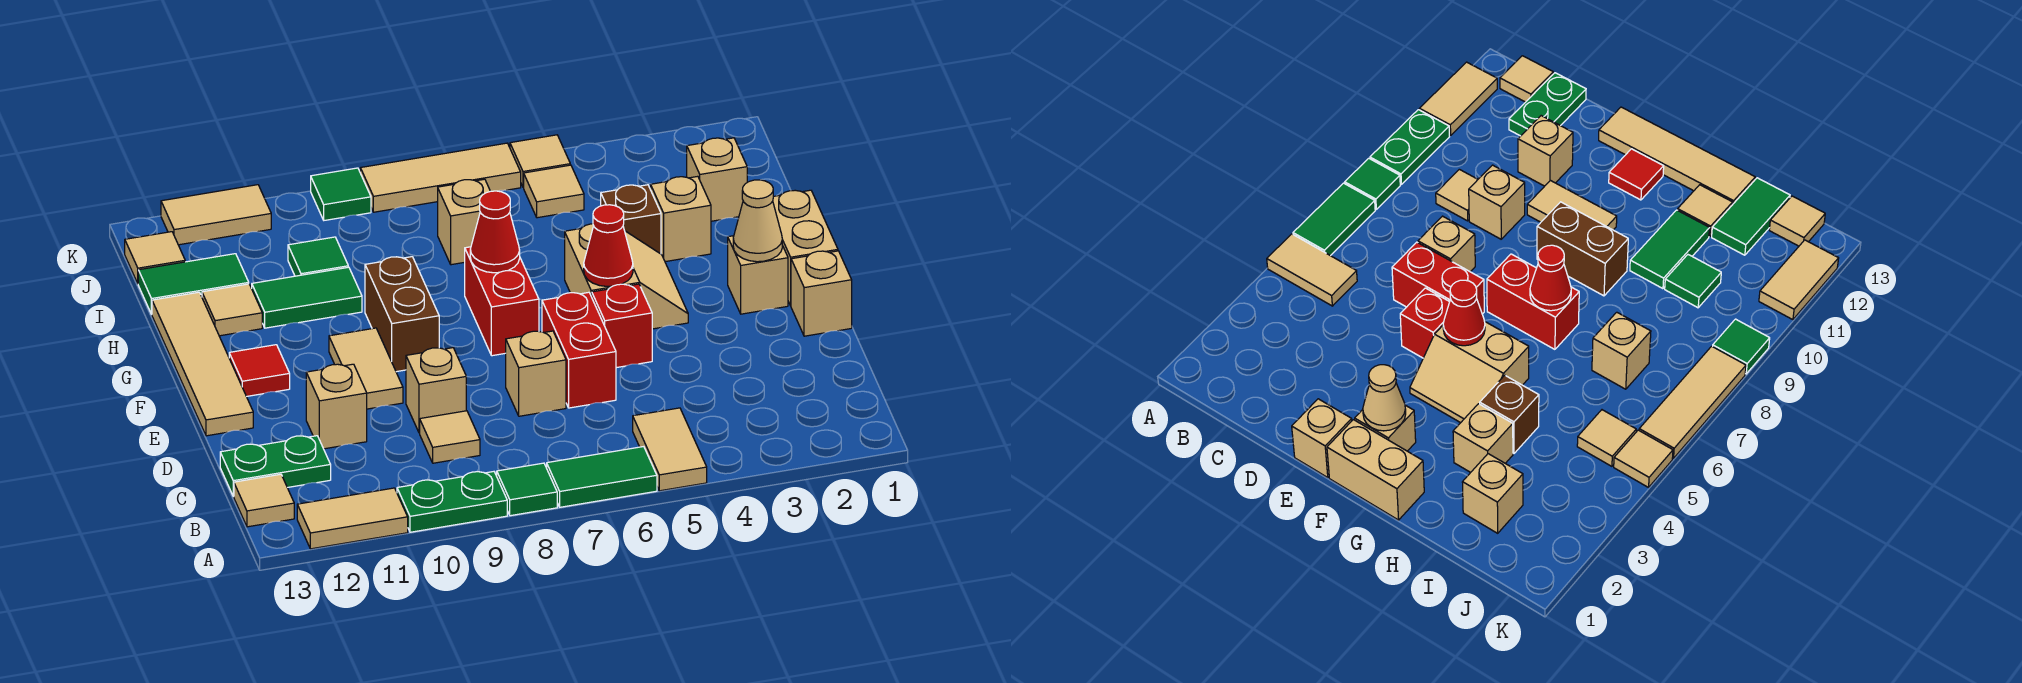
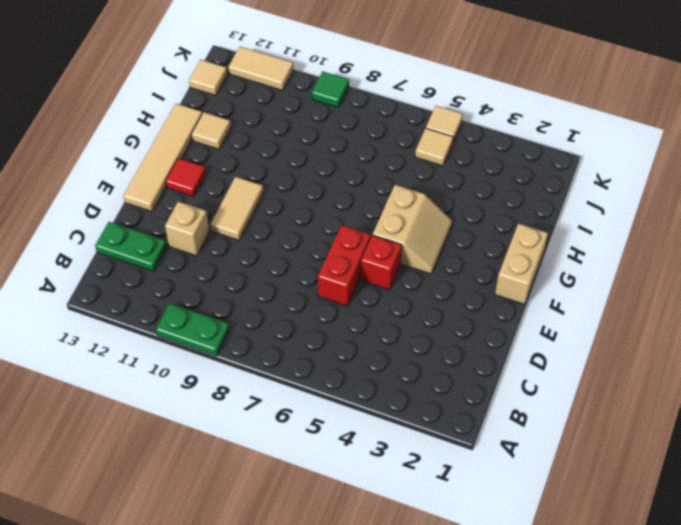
none -> tan tile A5:B5 level 1
none -> green tile A6:A7 level 1
none -> green tile A8 level 1
none -> tan tile A11:A12 level 1

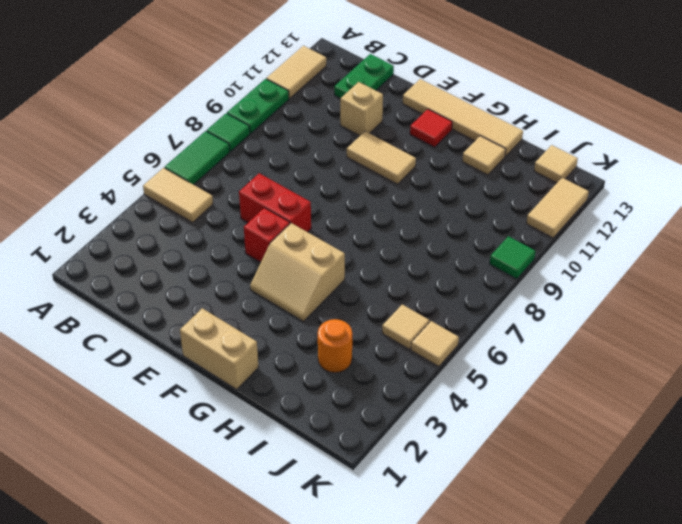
orange round brick I3 level 1 -> none
none -> tan tile B13 level 1
none -> tan tile C9 level 1
none -> tan brick D7 level 1
none -> tan brick D9 level 1

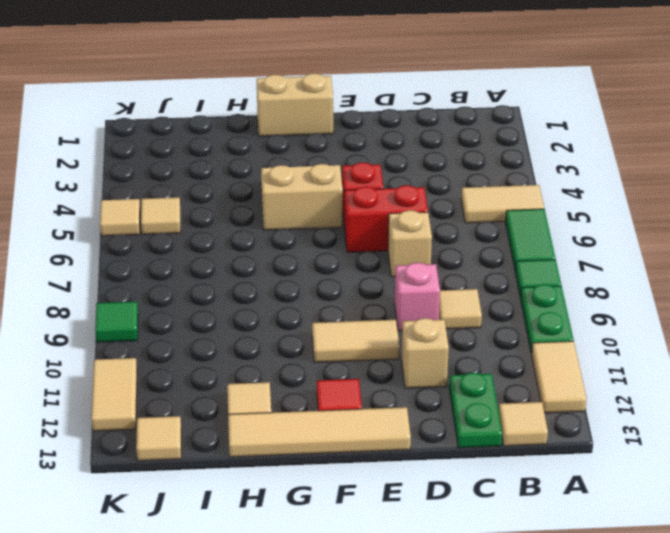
pink brick D9 level 1 -> tan brick D9 level 1
none -> tan brick E1 level 1
none -> tan brick F2 level 1
none -> red brick F7:G7 level 1
none -> brown brick F9:G9 level 1

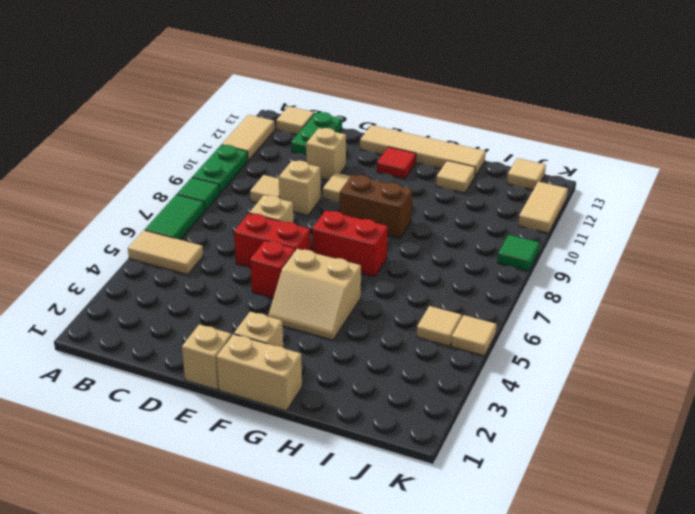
none -> tan brick H3 level 1
none -> brown brick H4 level 1
none -> green tile H10:H11 level 1
none -> tan brick I2 level 1

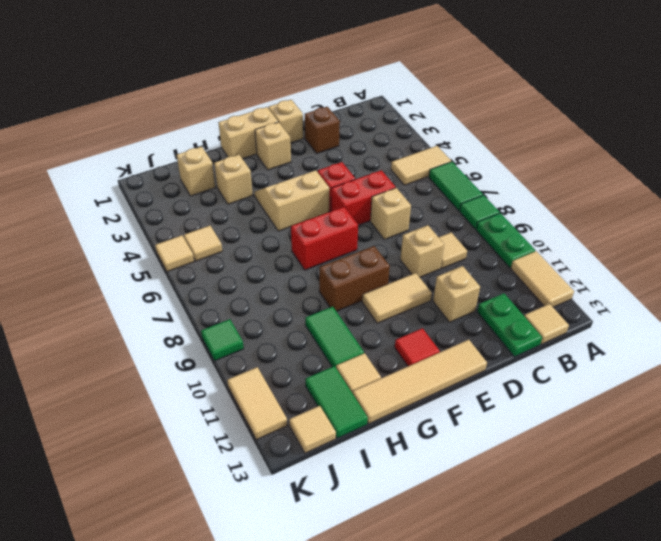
brown brick D2 level 1 -> brown brick H4 level 1
none -> tan brick I7 level 1
none -> green tile I10 level 1
none -> tan tile K6:K8 level 1
none -> tan cone F2 level 2

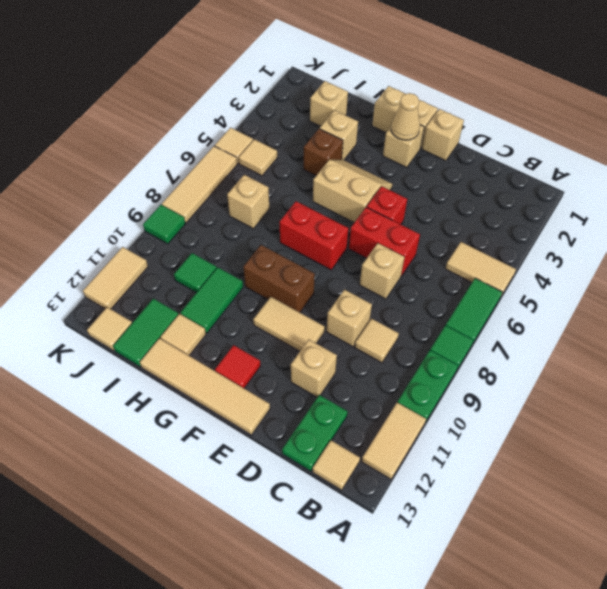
none -> red cone F5 level 2
none -> red cone G7 level 2

